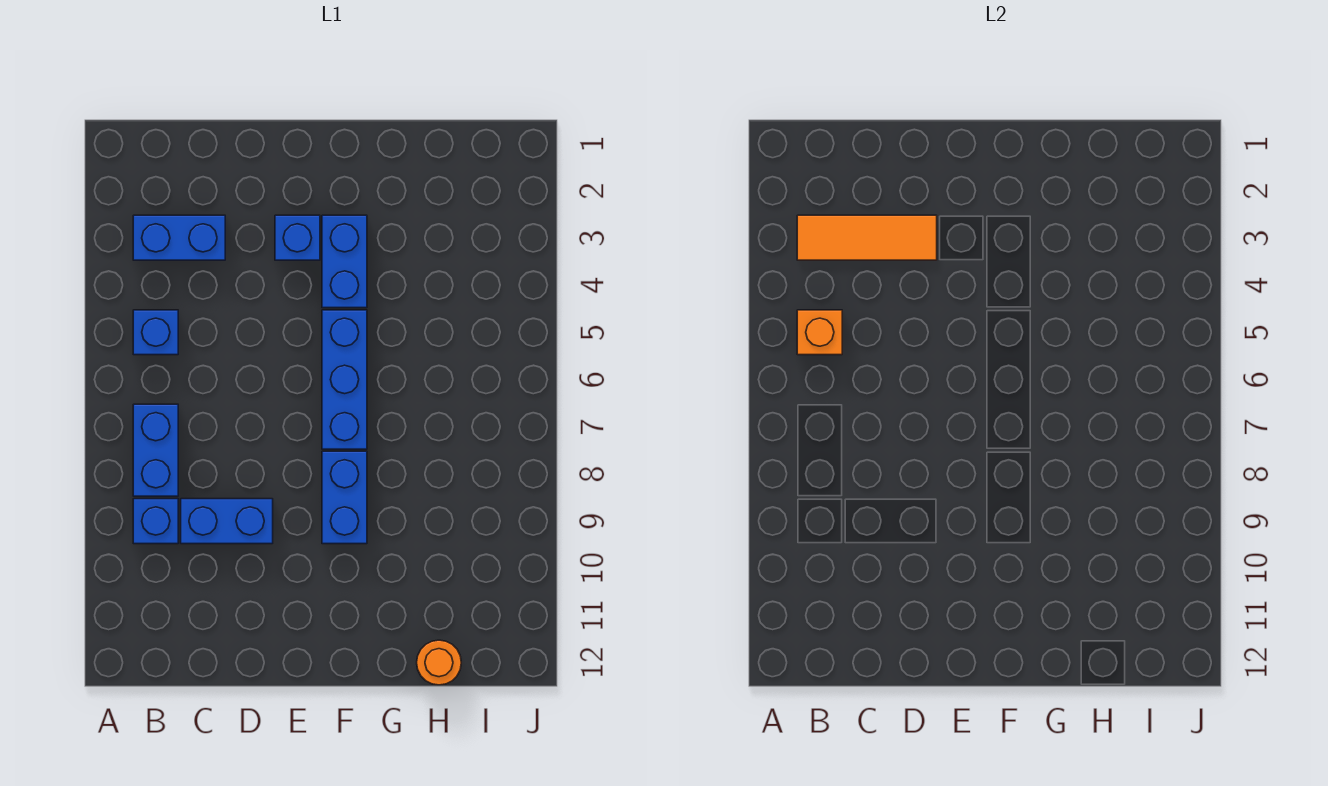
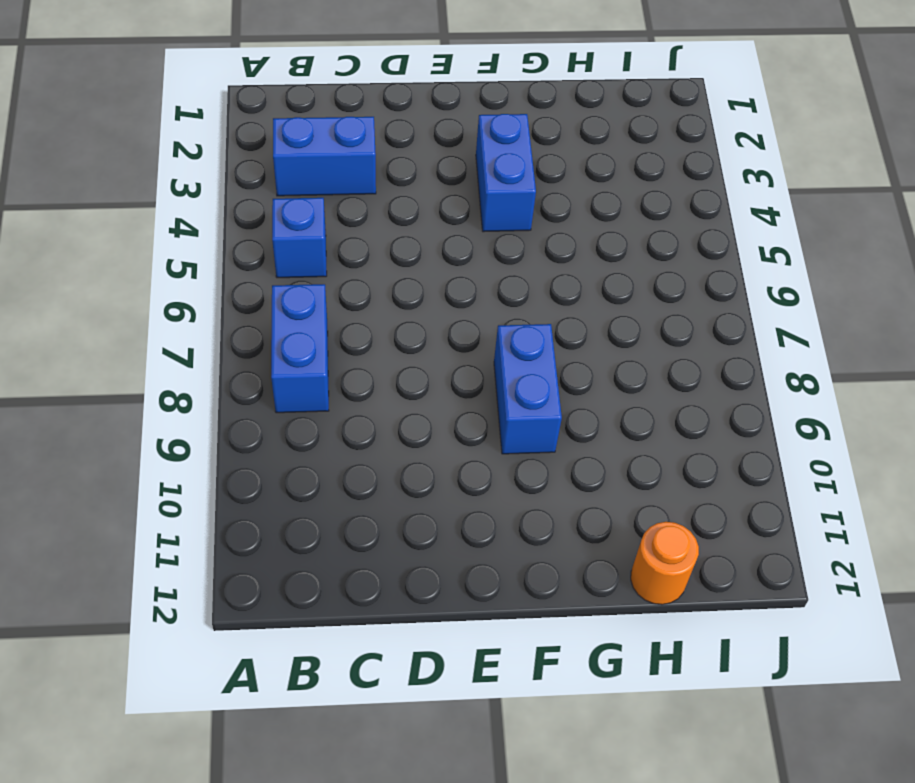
none -> blue brick B9 level 1
none -> blue brick C9:D9 level 1
none -> blue brick E3 level 1

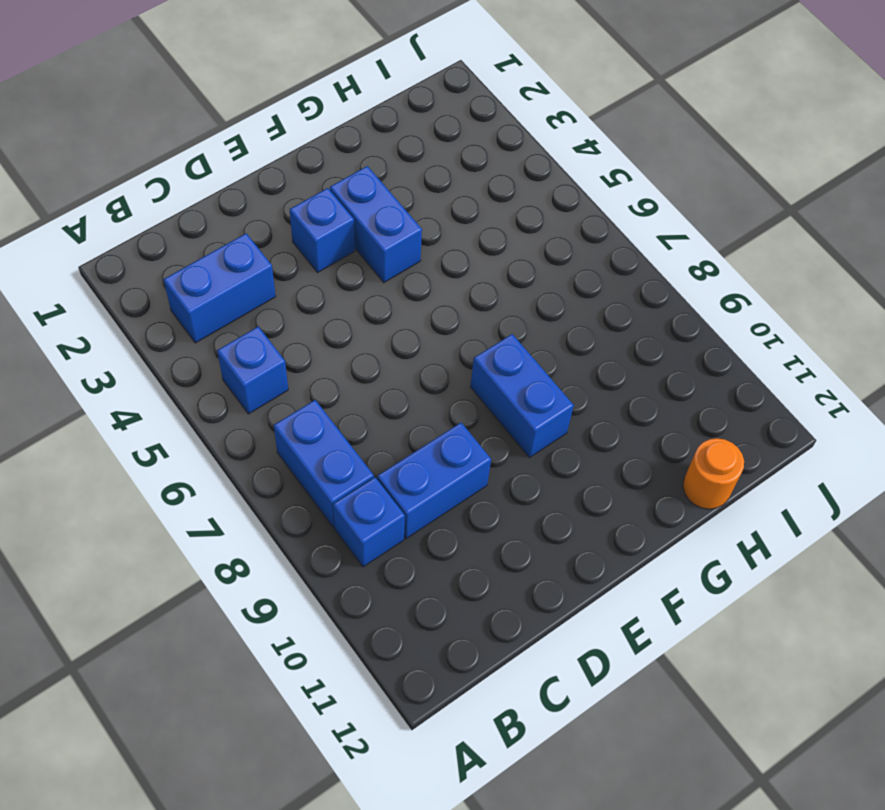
none -> blue brick F5:F7 level 1
none -> orange tile B3:D3 level 2
none -> orange brick B5 level 2

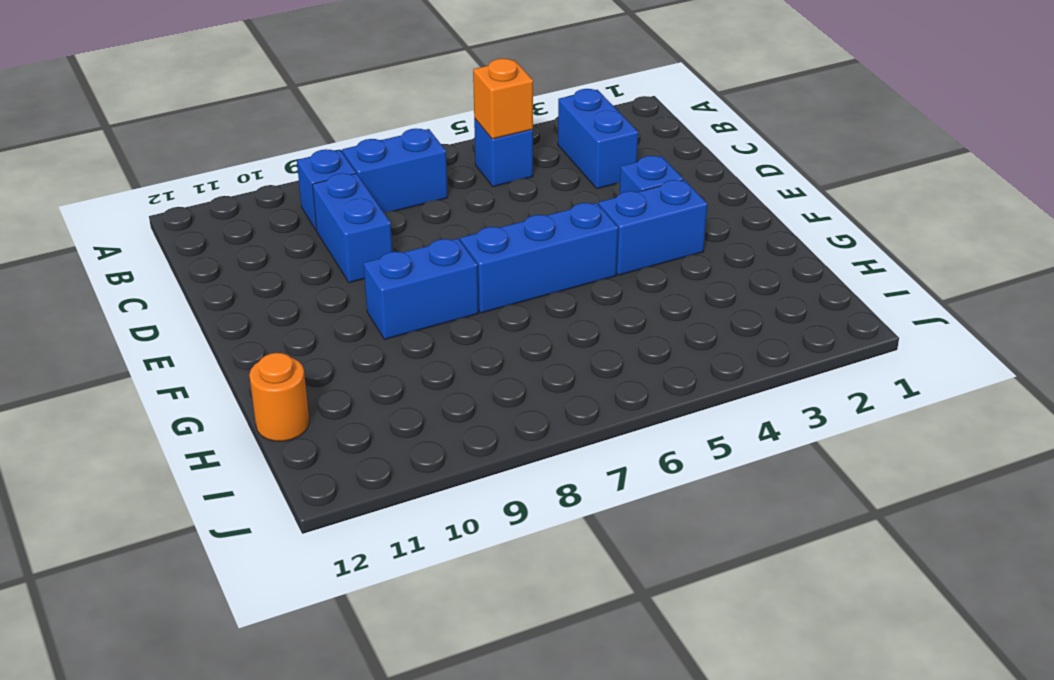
none -> orange tile B3:D3 level 2

